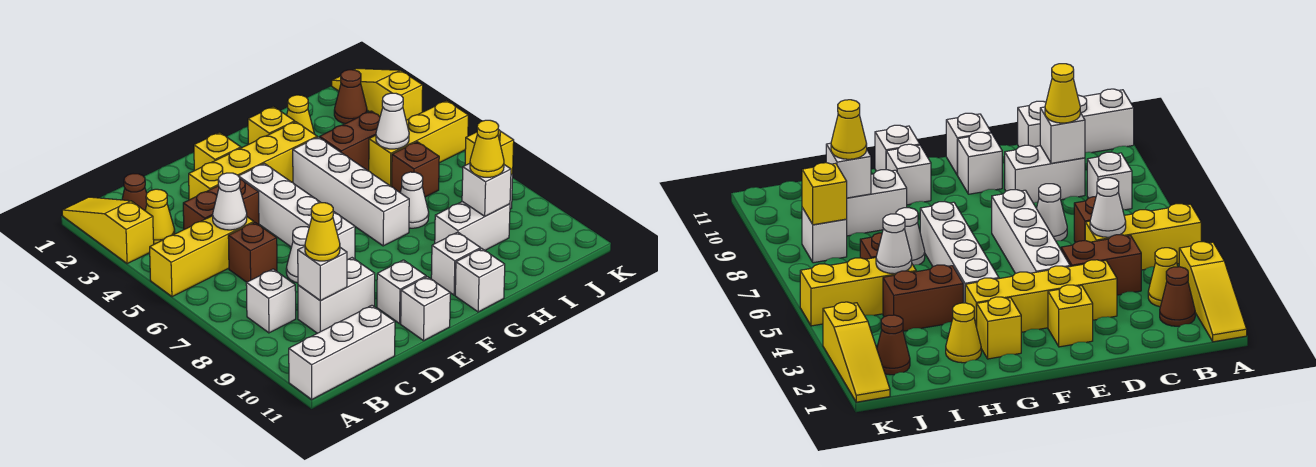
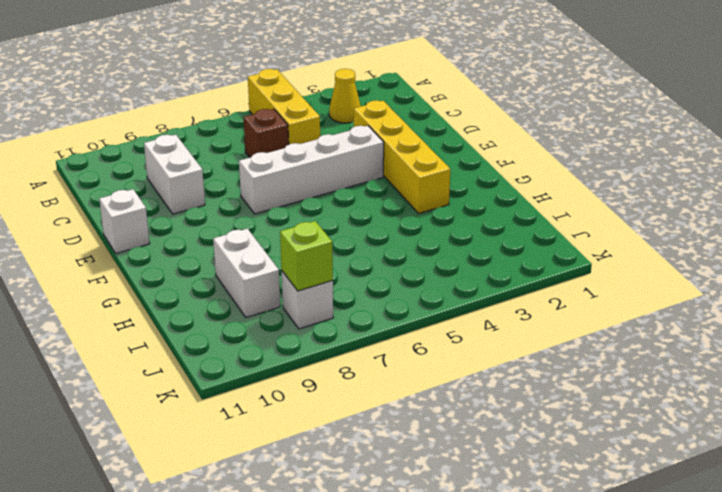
lime brick J8 level 2 -> yellow brick J8 level 2
none -> yellow slope A1:A3 level 1 top 3
none -> white brick A11:C11 level 1
none -> brown cone B2 level 1
none -> white brick B8 level 1

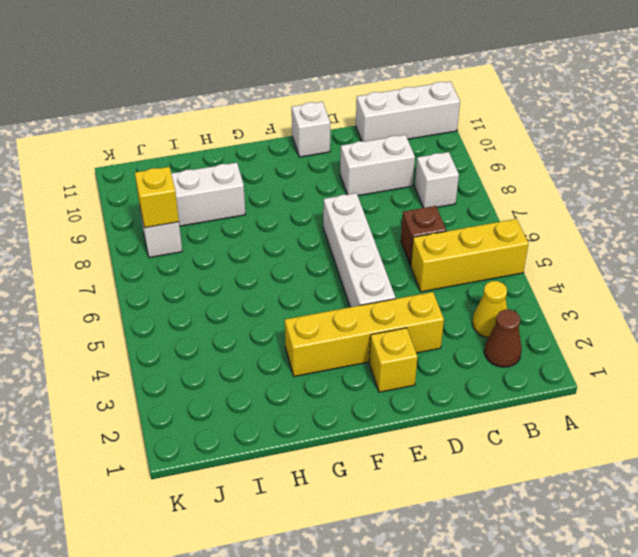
none -> yellow slope A1:A3 level 1 top 3
none -> brown brick C4:D4 level 1
none -> white cone D7 level 1
none -> white brick E10 level 1

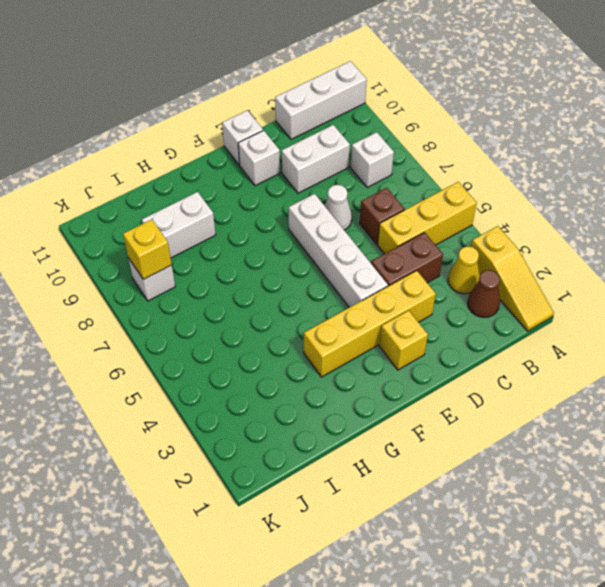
none -> yellow brick G2 level 1
none -> white brick G4:G7 level 1
none -> white brick G10 level 1
none -> white brick G11 level 1

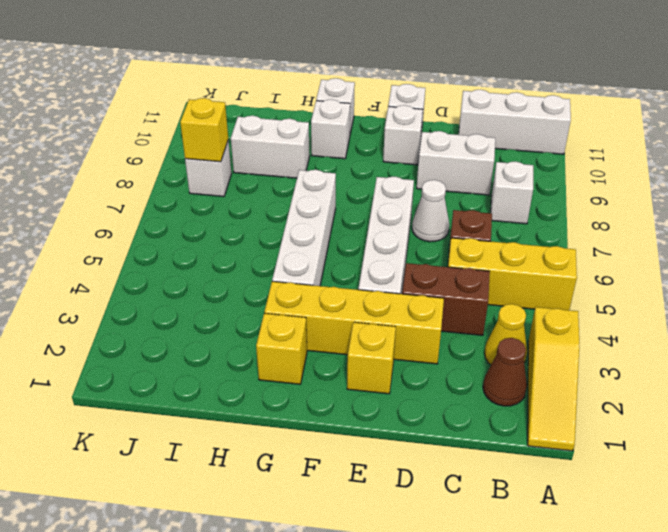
none -> yellow cone H2 level 1
none -> brown brick H4:I4 level 1
none -> white cone H7 level 1
none -> yellow brick I5:K5 level 1

